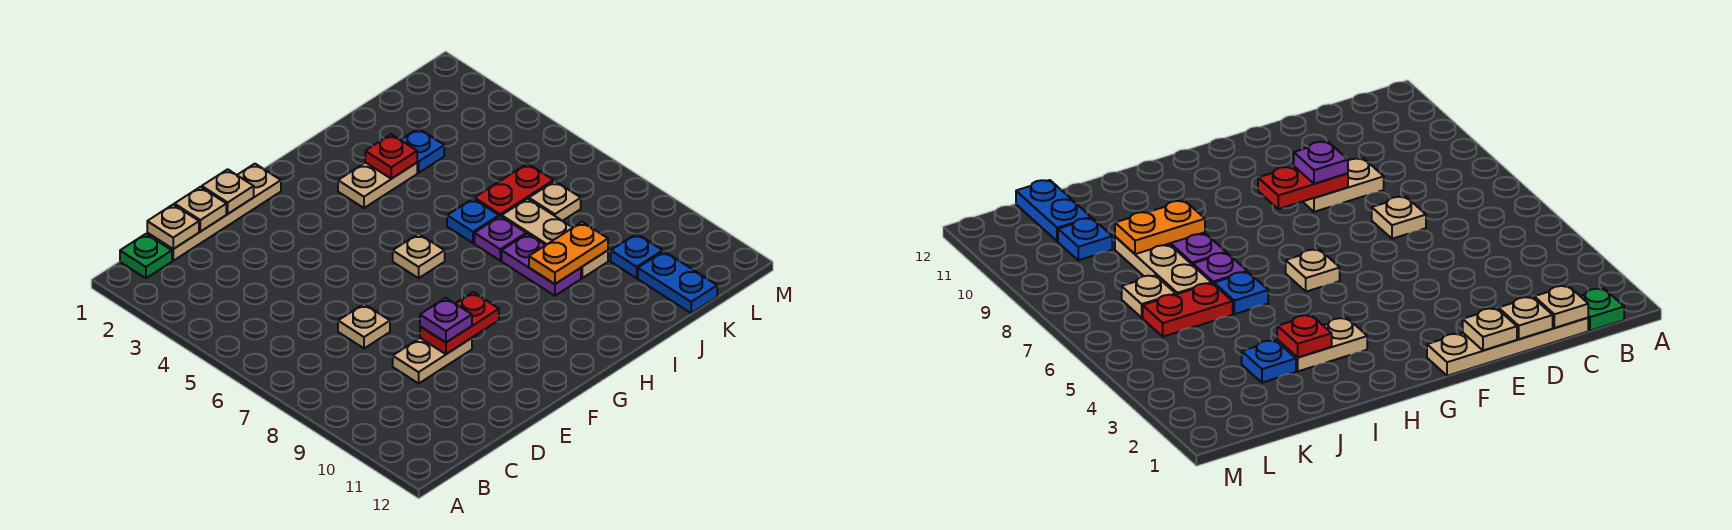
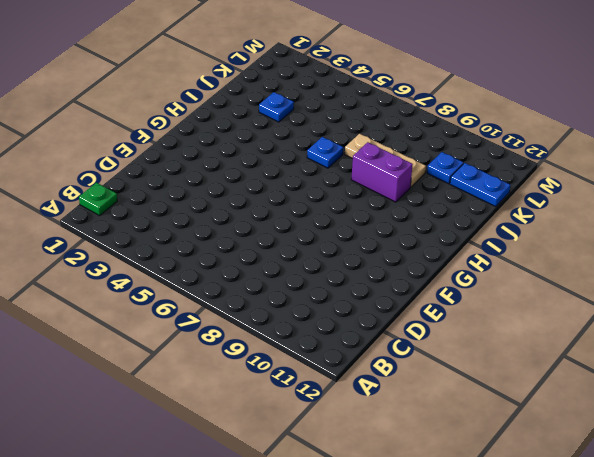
purple brick I8:I9 level 1 -> purple plate I8:I9 level 1
none -> tan plate C1:F1 level 1
none -> tan plate D7 level 1
none -> tan plate D9:E9 level 1

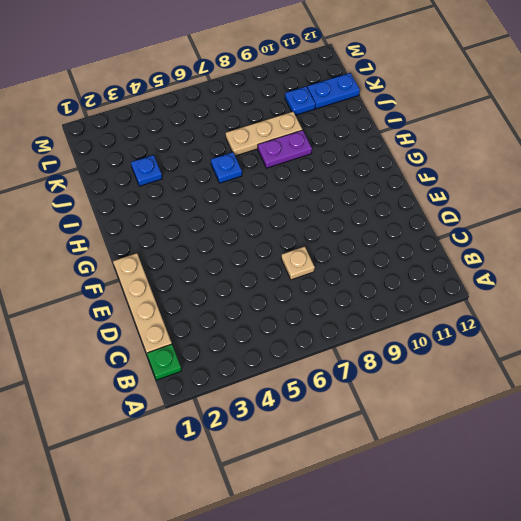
none -> tan plate D9:E9 level 1
none -> tan plate G6 level 1
none -> tan plate H3:I3 level 1

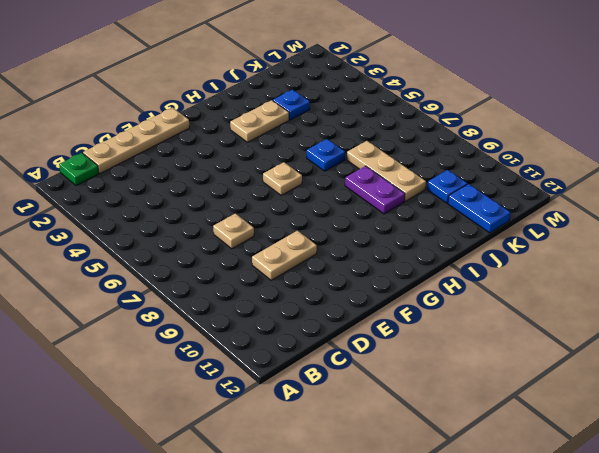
none -> purple plate I7 level 1
none -> red plate J6:K6 level 1
none -> tan plate K7 level 1

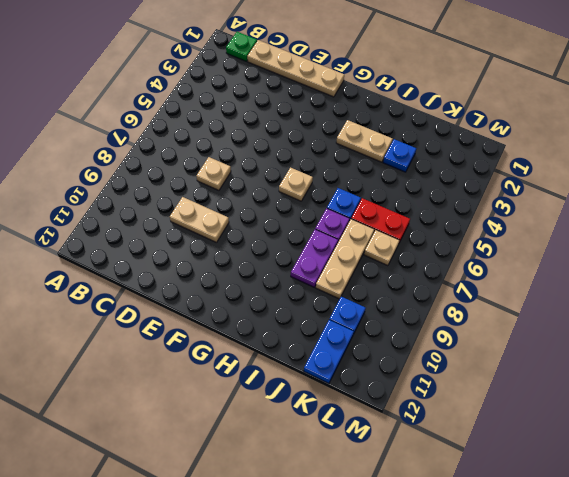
none -> tan plate C1 level 2
none -> tan plate D1 level 2
none -> tan plate E1 level 2

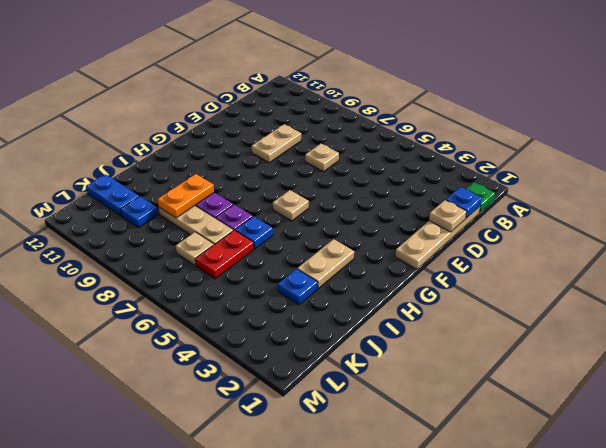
blue plate C1 level 2 -> tan plate C1 level 2
none -> tan plate E1 level 2
none -> red plate E9:F9 level 2
none -> red plate I3 level 2

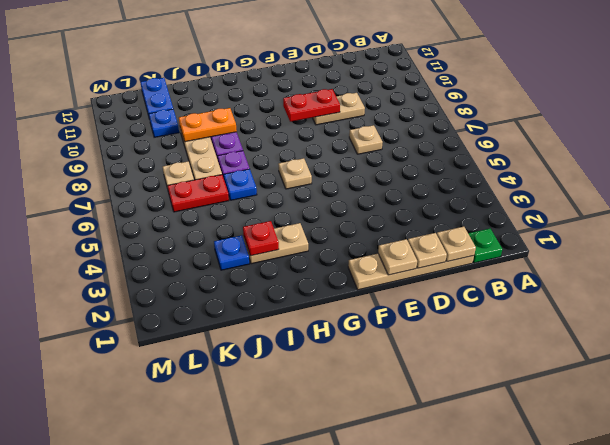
none -> purple plate E9 level 3

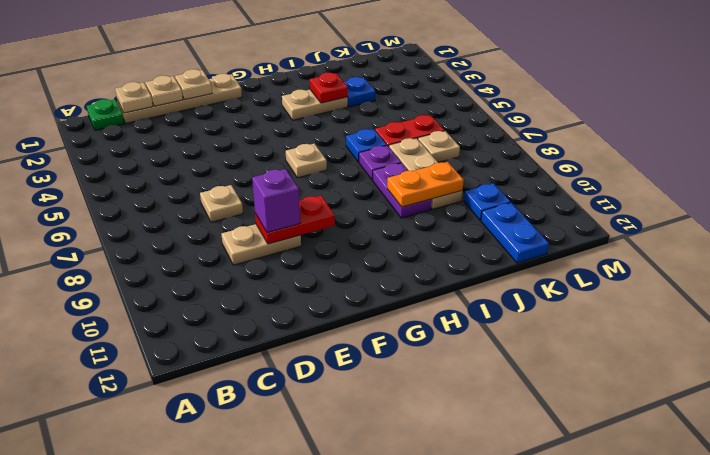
purple brick E9 level 3 -> purple plate E9 level 3

